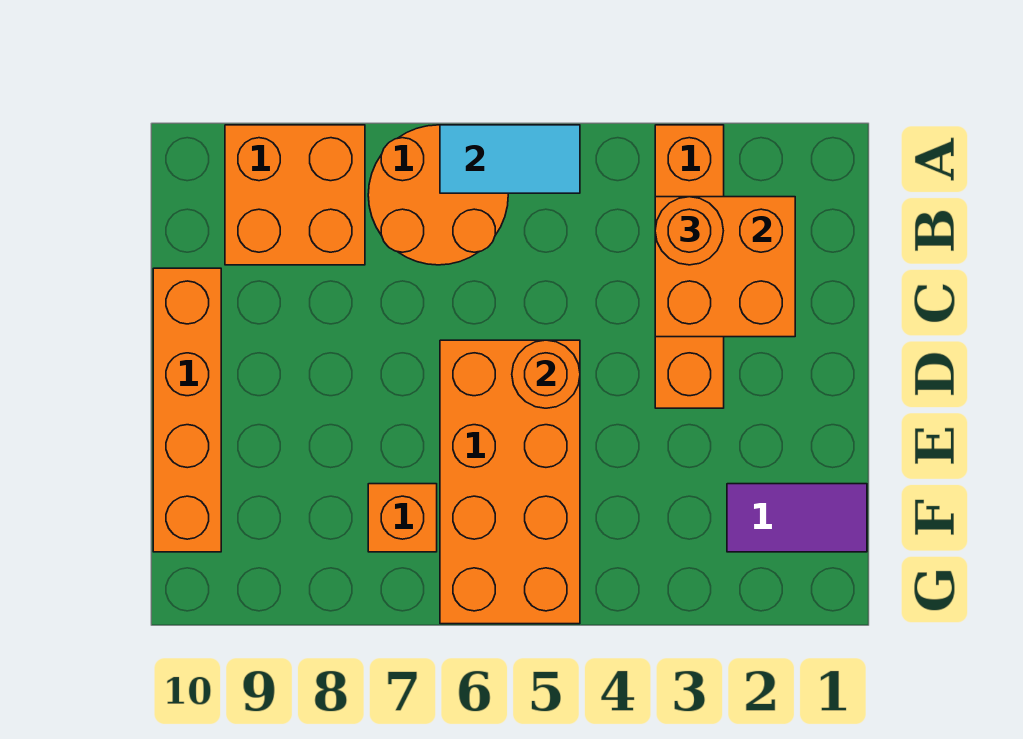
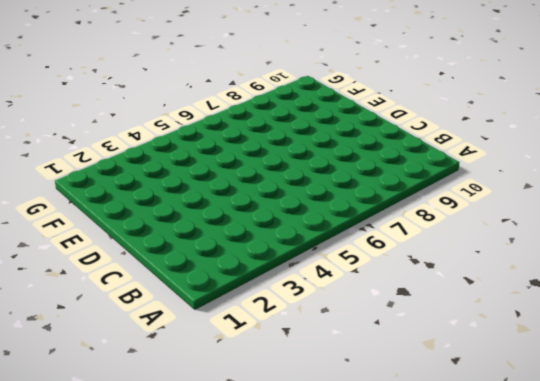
none -> orange brick A3:D3 level 1
none -> orange round brick A6:B7 level 1

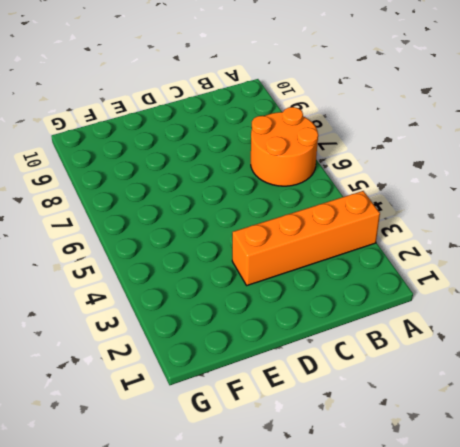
none -> orange brick A8:B9 level 1
none -> orange brick C10:F10 level 1

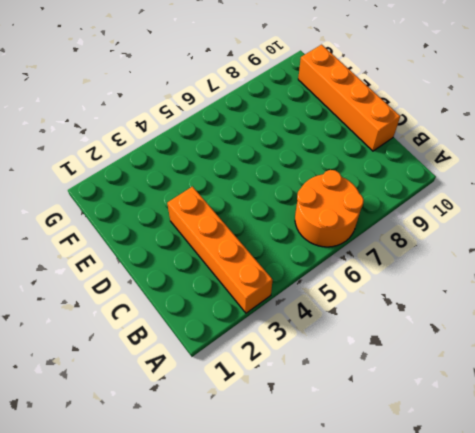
none -> orange brick A8:B9 level 1
none -> orange brick D5:G6 level 1

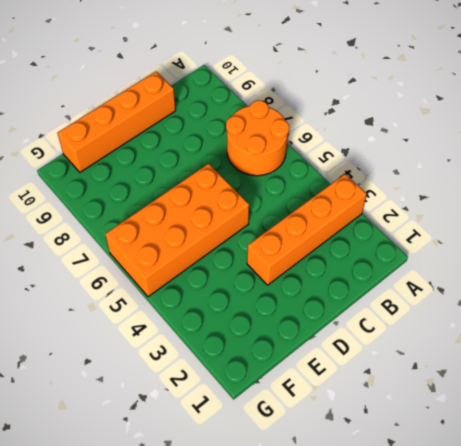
none -> orange brick A8:B9 level 1
none -> purple tile F1:F2 level 1

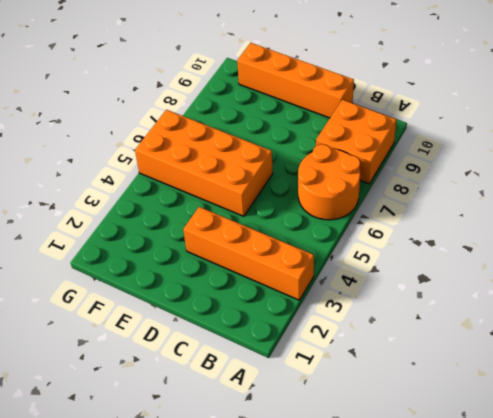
none -> purple tile F1:F2 level 1
none -> orange brick F7 level 1

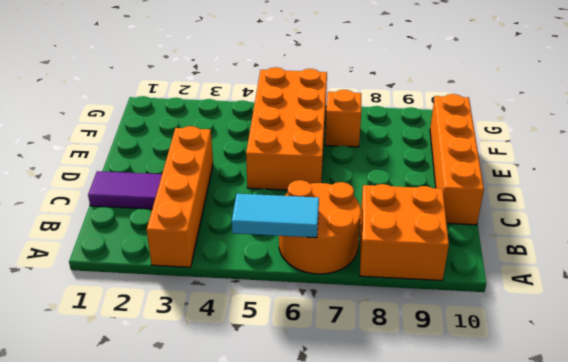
purple tile C1:C2 level 1 -> purple tile F1:F2 level 1
none -> orange brick B2:C3 level 2
none -> orange round brick D5 level 2

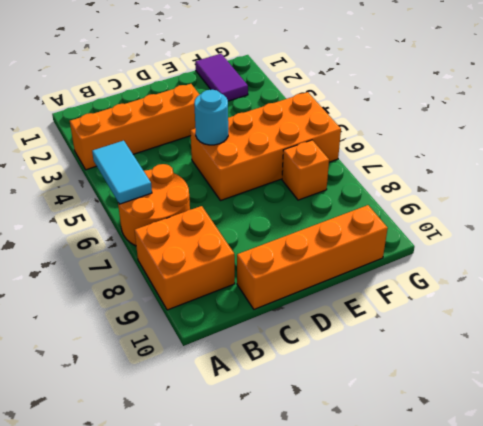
cyan round brick D5 level 2 -> orange round brick D5 level 2
none -> orange brick B2:C3 level 2
none -> orange round brick B3 level 3

